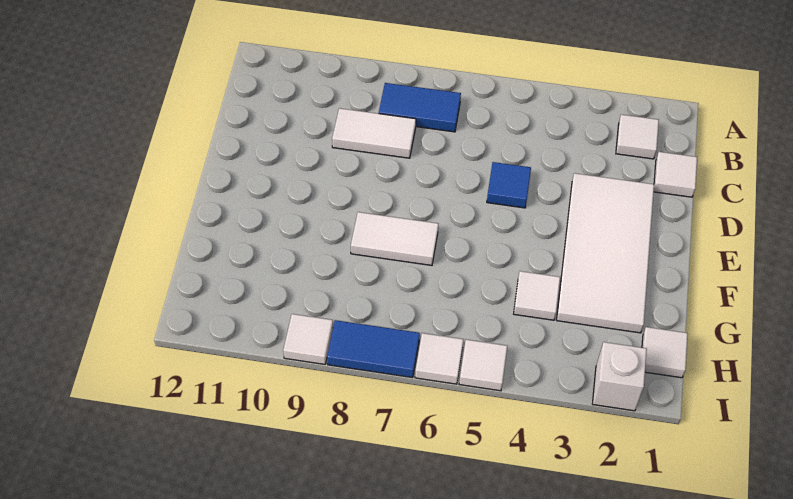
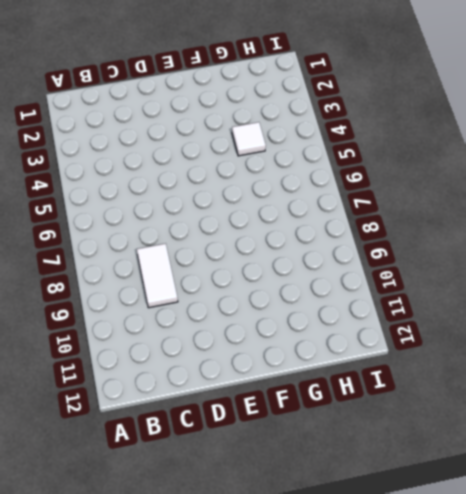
none -> white tile B2 level 1
none -> blue tile B7:B8 level 1
none -> white tile C1 level 1

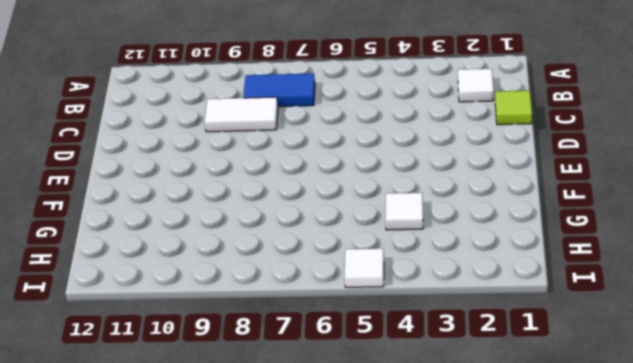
lime tile C1 level 1 -> white tile C1 level 1
none -> white tile D2:G3 level 1
none -> blue tile D5 level 1
none -> white tile F7:F8 level 1

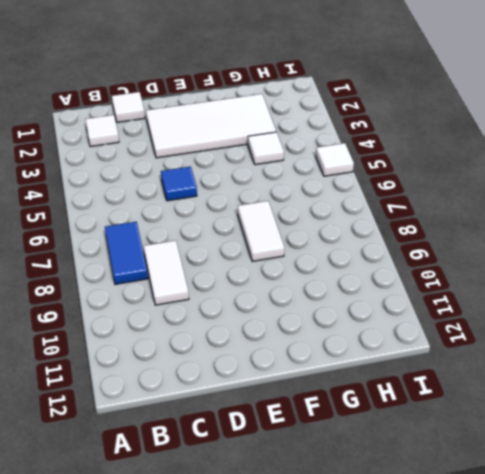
none -> white tile H1 level 1
none -> white brick I2 level 1
none -> white tile I6 level 1

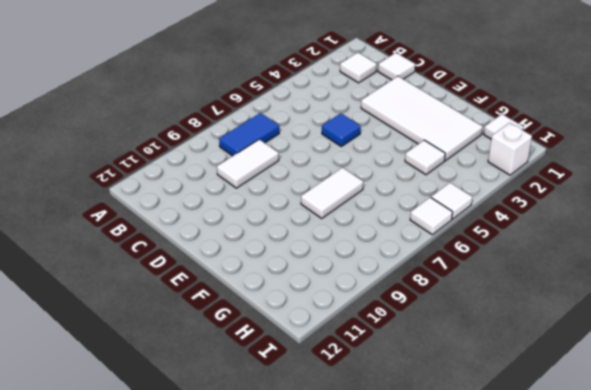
none -> blue tile I7:I8 level 1
none -> white tile I9 level 1

